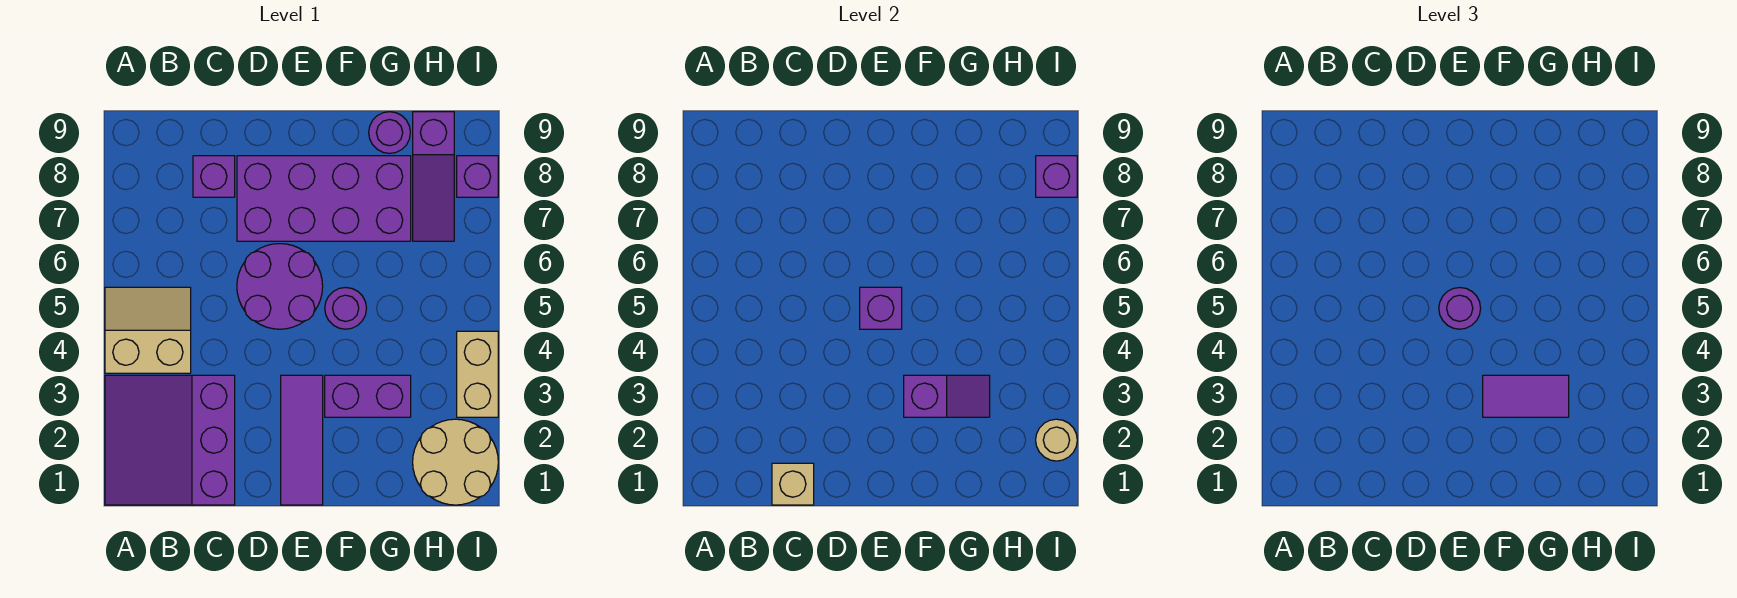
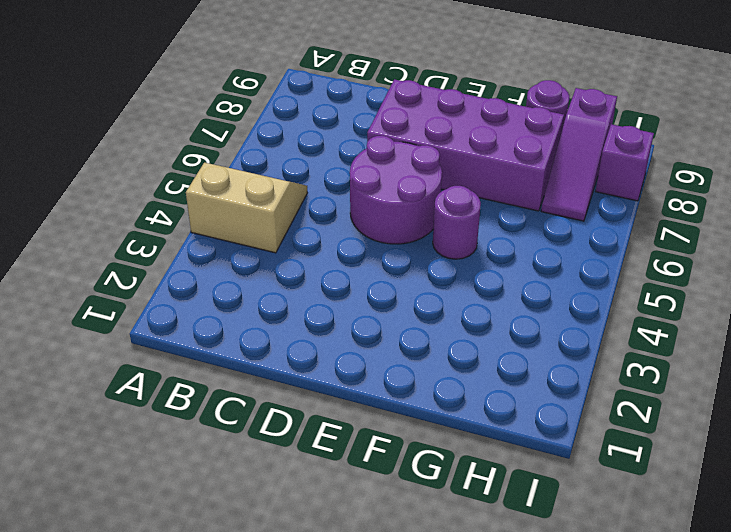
none -> purple slope A1:C3 level 1 top C
none -> purple brick C8 level 1
none -> purple tile E1:E3 level 1

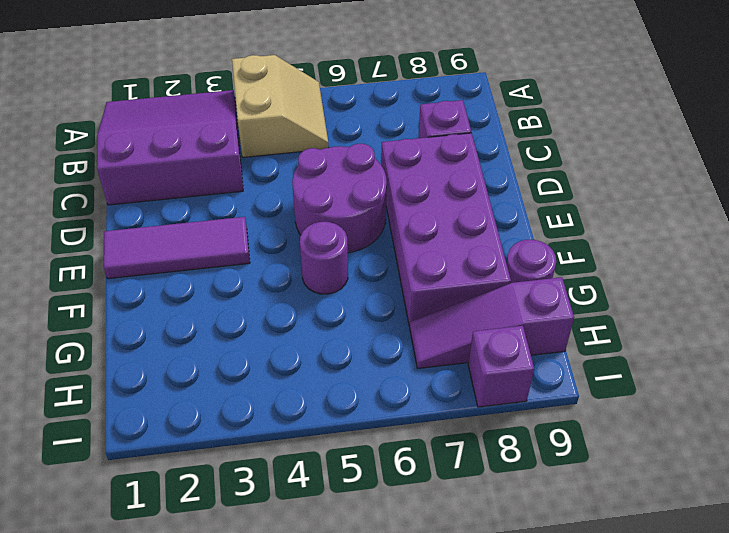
none -> purple brick F3:G3 level 1
none -> tan round brick H1:I2 level 1
none -> tan brick I3:I4 level 1

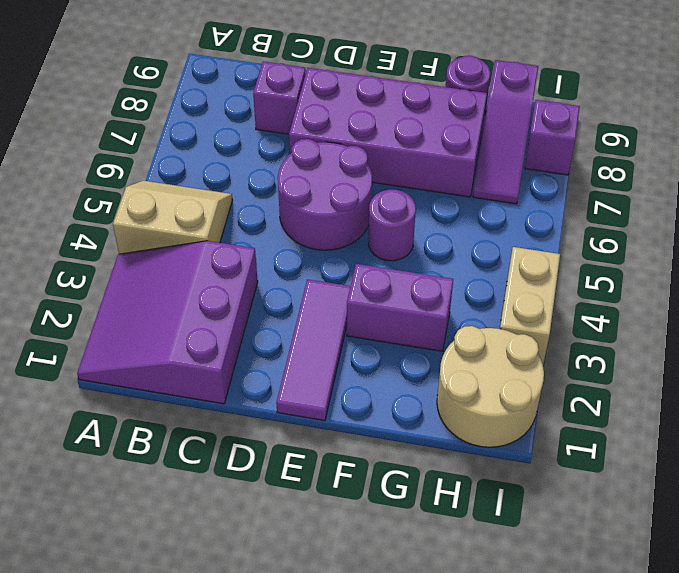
none -> tan brick C1 level 2
none -> purple brick E5 level 2
none -> purple slope F3:G3 level 2 top F

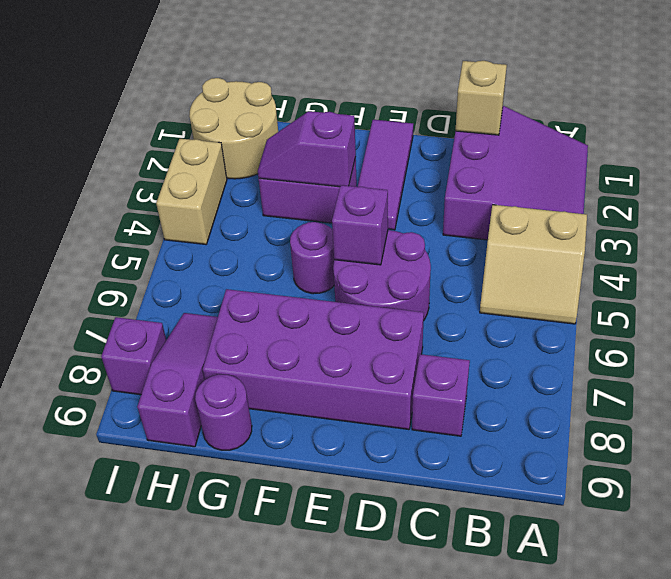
none -> tan round brick I2 level 2
none -> purple brick I8 level 2
none -> purple round brick E5 level 3

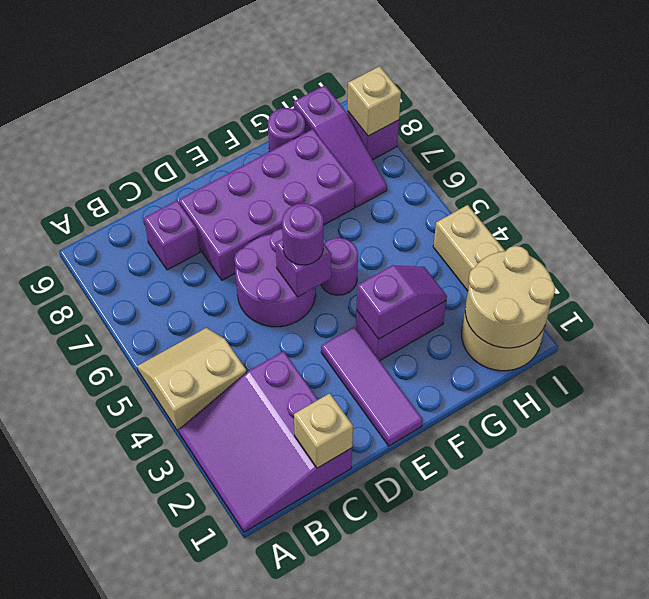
tan round brick H1:I2 level 2 -> tan round brick I2 level 2
tan brick I8 level 2 -> purple brick I8 level 2
none -> purple tile F3:G3 level 3

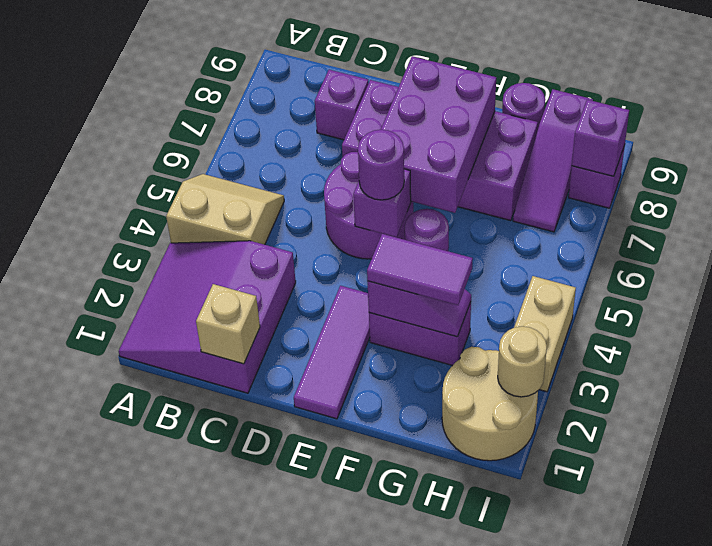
purple brick E6:F8 level 2 -> none

